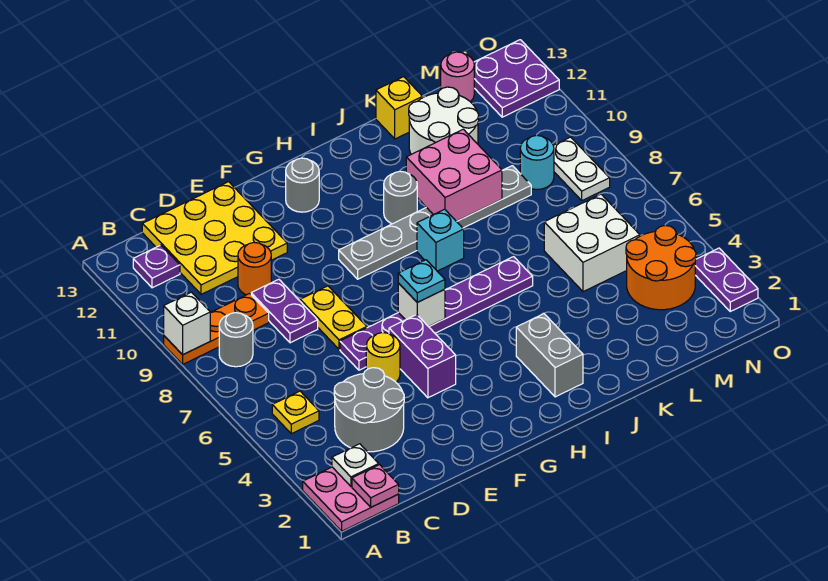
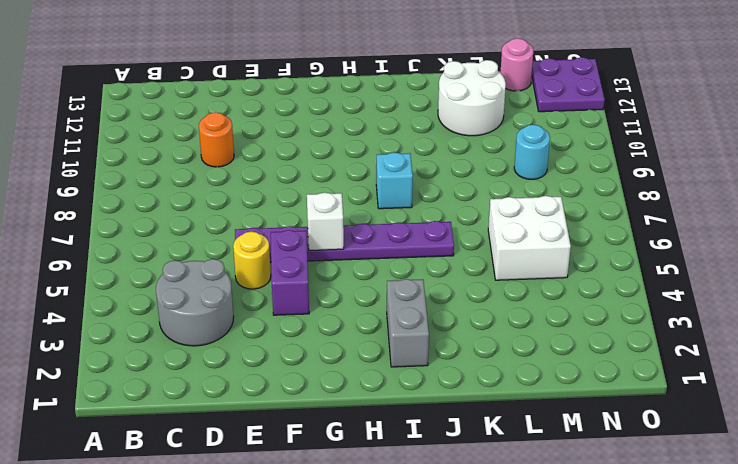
none -> pink plate A1:B2 level 1
none -> orange plate A9:C9 level 1
none -> yellow plate B5 level 1
none -> grey round brick B8 level 1

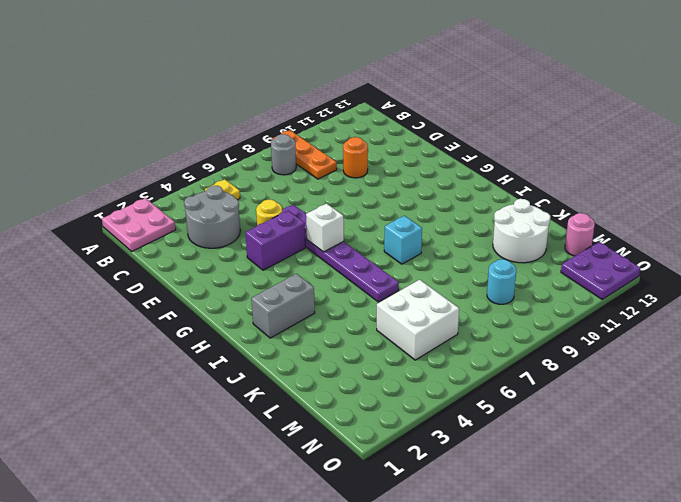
none -> purple plate B12 level 1
none -> yellow plate C11:E13 level 1
none -> purple plate D8:D9 level 1
none -> yellow plate E7:E8 level 1

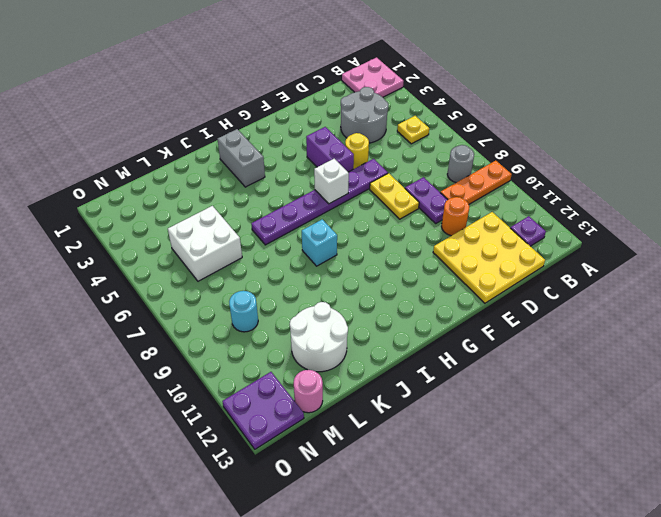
none -> grey plate G9:L9 level 1
none -> grey round brick G12 level 1
none -> grey round brick I10 level 1
none -> yellow brick K13 level 1

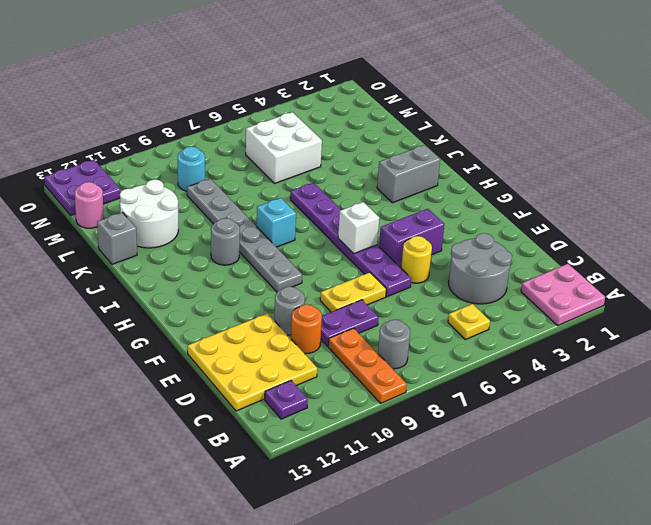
grey round brick E10 level 1 -> grey round brick G12 level 1
grey brick K13 level 1 -> yellow brick K13 level 1
none -> orange round brick M3:N4 level 1
none -> white plate N8:N9 level 1
none -> purple plate O2:O3 level 1
none -> white brick A9 level 2

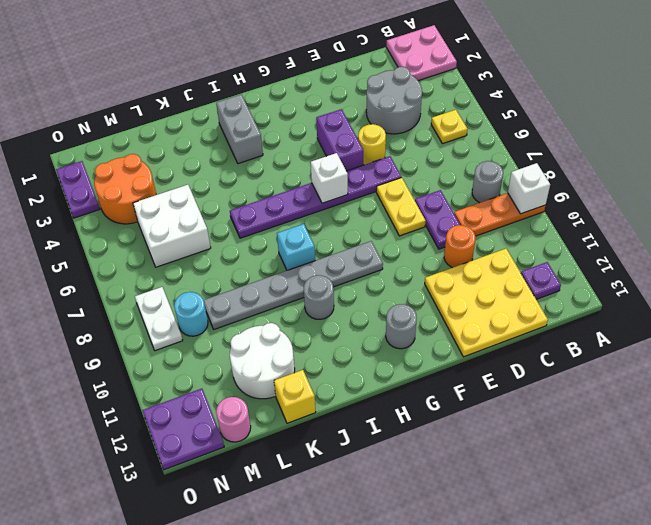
none -> pink plate B1 level 2
none -> white plate B2 level 2
none -> pink brick J9:K10 level 2
none -> cyan plate G6 level 3

